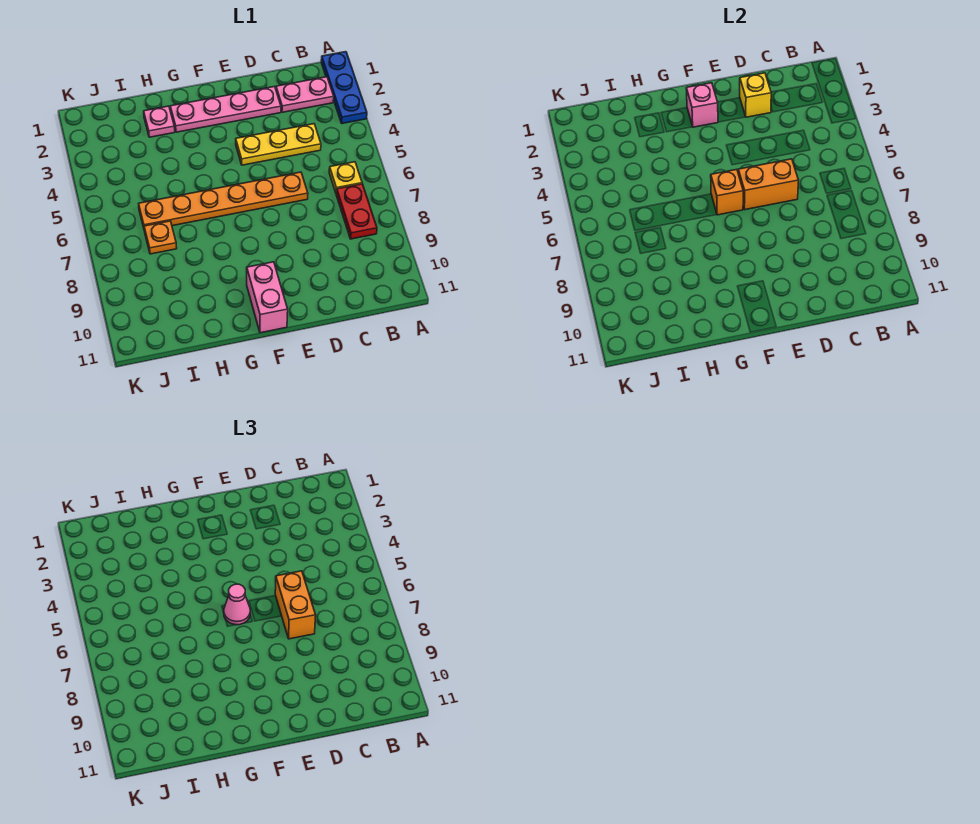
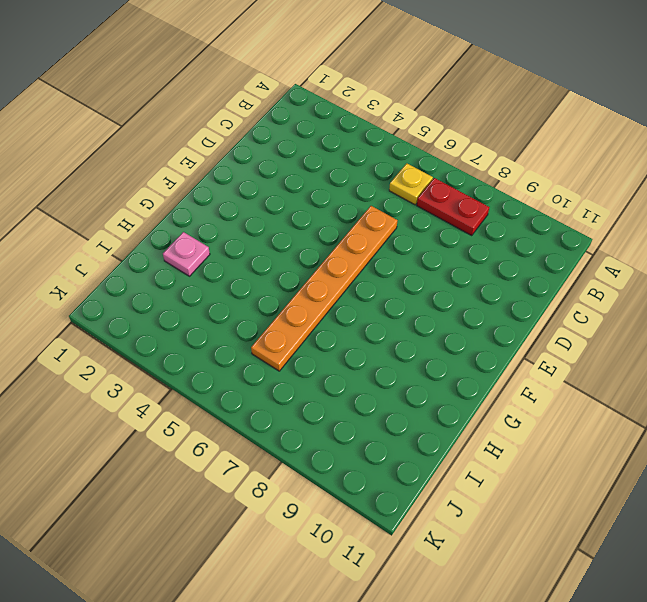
none -> blue plate A1:A3 level 1
none -> pink plate B2:C2 level 1
none -> yellow plate C4:E4 level 1

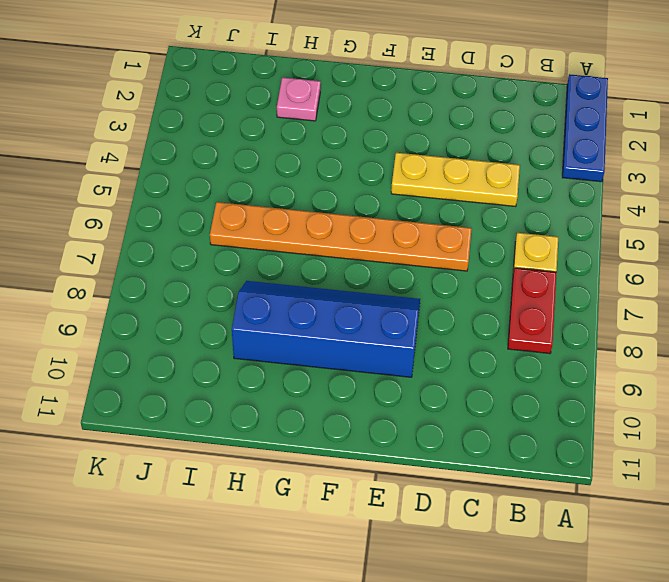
blue slope E8:H9 level 1 top 9 -> none
none -> pink plate B2:C2 level 1
none -> pink plate D2:G2 level 1
none -> pink brick F10:F11 level 1

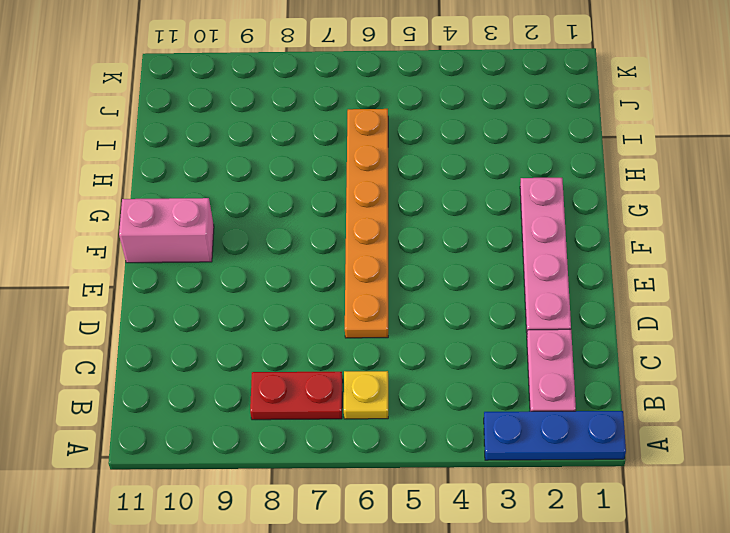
none -> yellow plate C4:E4 level 1
none -> pink plate H2 level 1
none -> orange plate I7 level 1

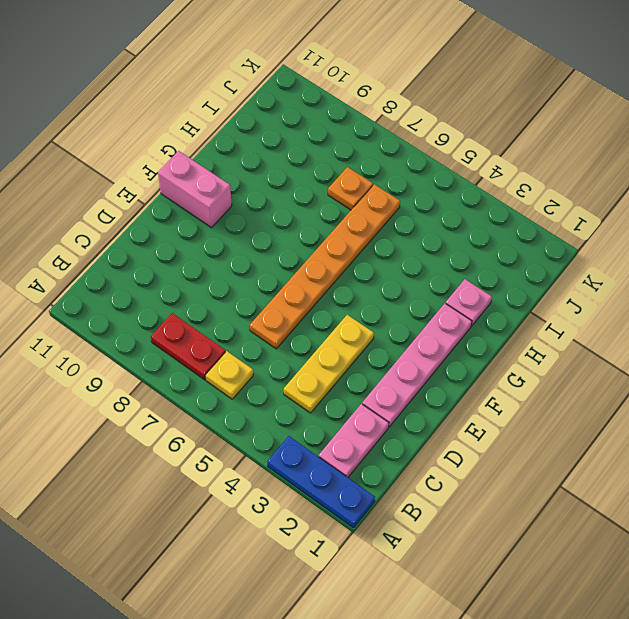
none -> yellow brick D2 level 2
none -> orange brick D6:E6 level 2
none -> pink brick F2 level 2

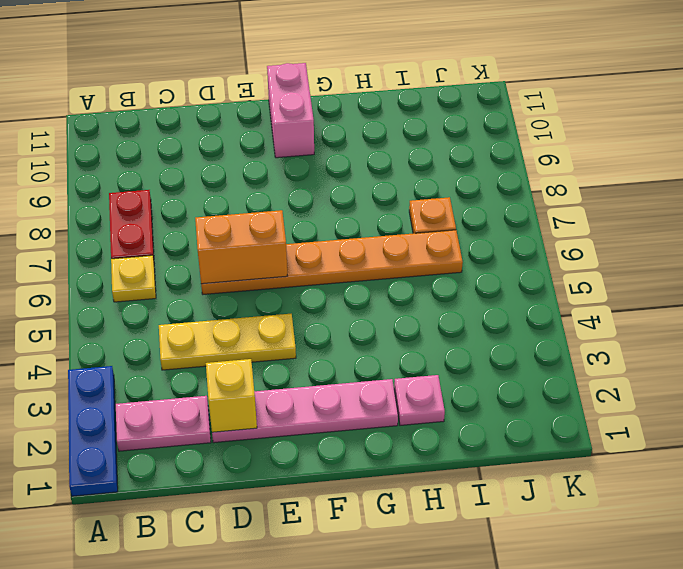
none -> pink brick F2 level 2
none -> orange brick F6 level 2
none -> orange brick D6:D7 level 3

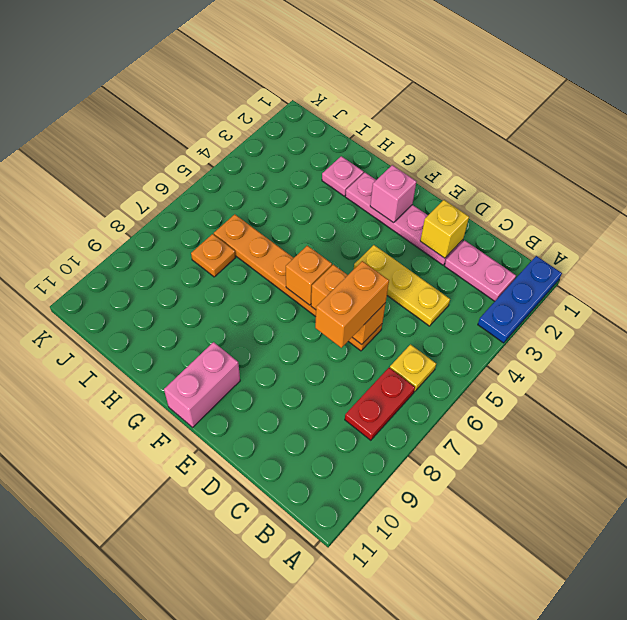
none -> pink cone F6 level 3

